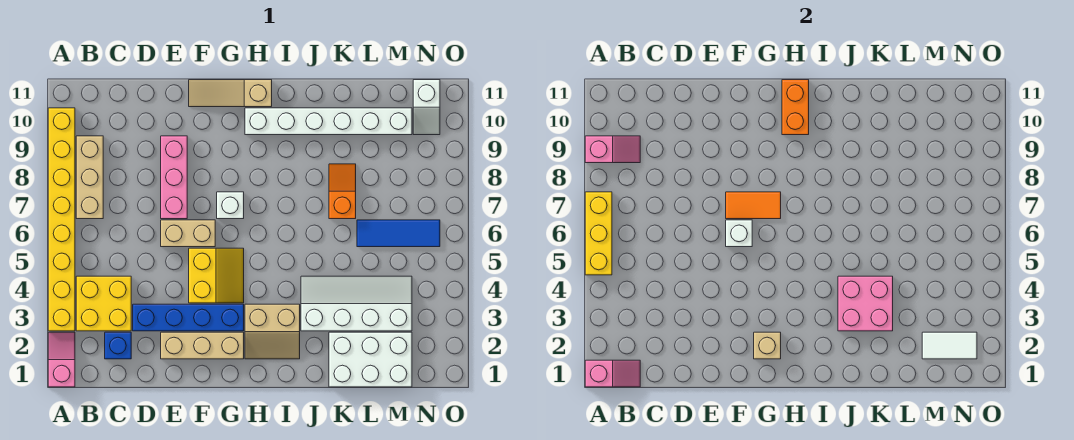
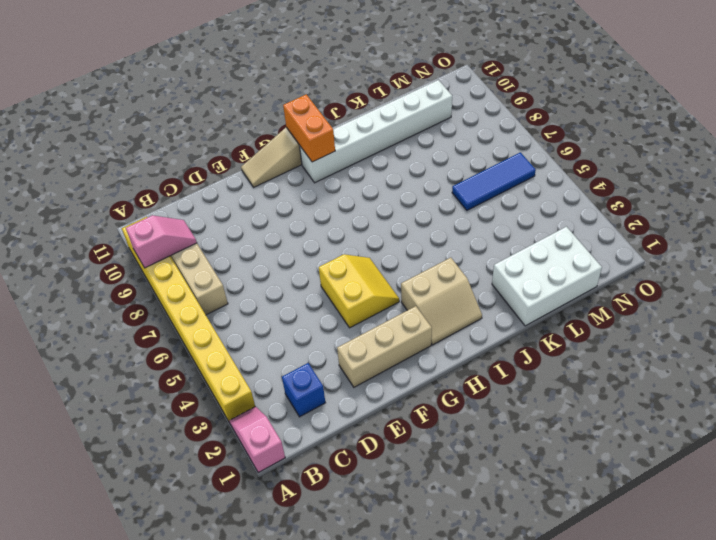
none -> yellow brick B3:C4 level 1
none -> blue brick D3:G3 level 1
none -> tan brick E6:F6 level 1

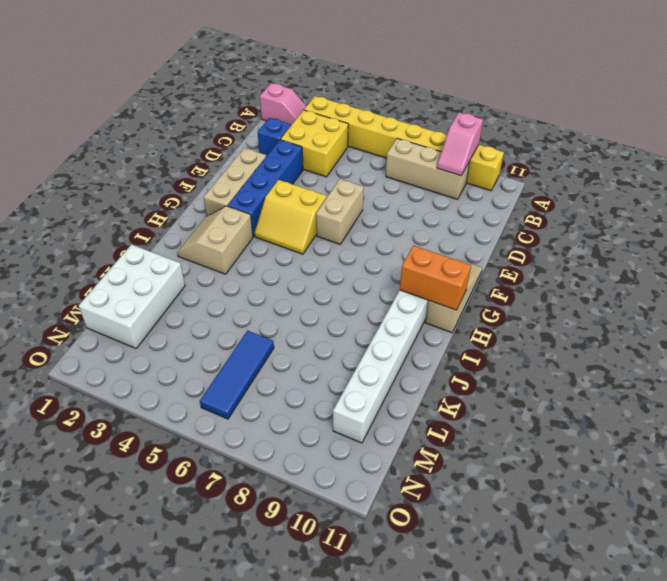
none -> pink brick E7:E9 level 1
none -> white brick G7 level 1
none -> white slope J3:M4 level 1 top 3

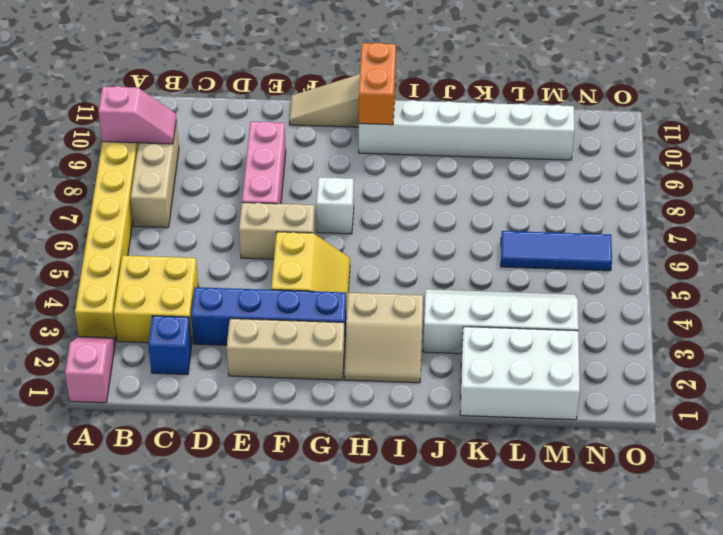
none -> orange slope K7:K8 level 1 top 7
none -> white slope N10:N11 level 1 top 11
none -> pink slope A1:B1 level 2 top A

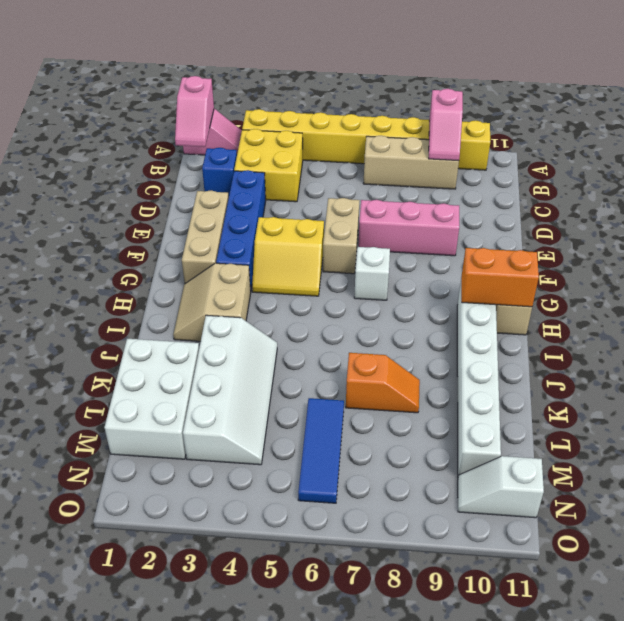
none -> yellow brick A5:A7 level 2
none -> white brick F6 level 2
none -> orange tile F7:G7 level 2

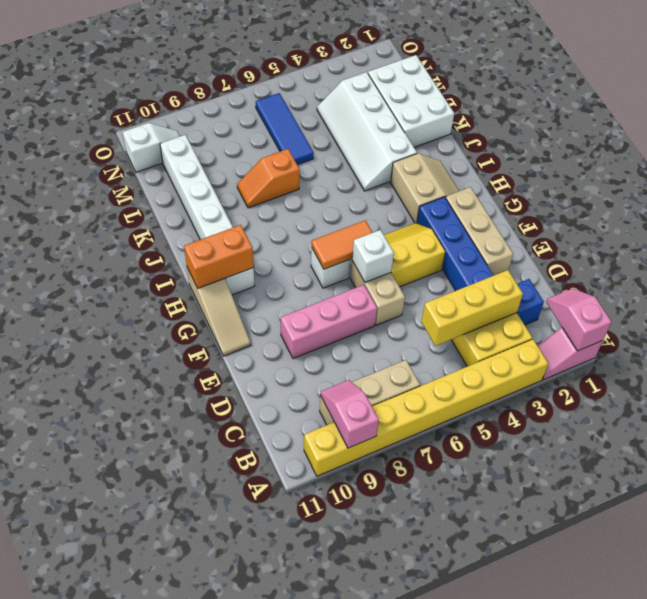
yellow brick C3:C5 level 2 -> yellow brick A5:A7 level 2
orange tile G6:G7 level 2 -> orange tile F7:G7 level 2
none -> tan brick G2 level 2
none -> pink brick J3:K4 level 2
none -> white tile M2:N2 level 2

